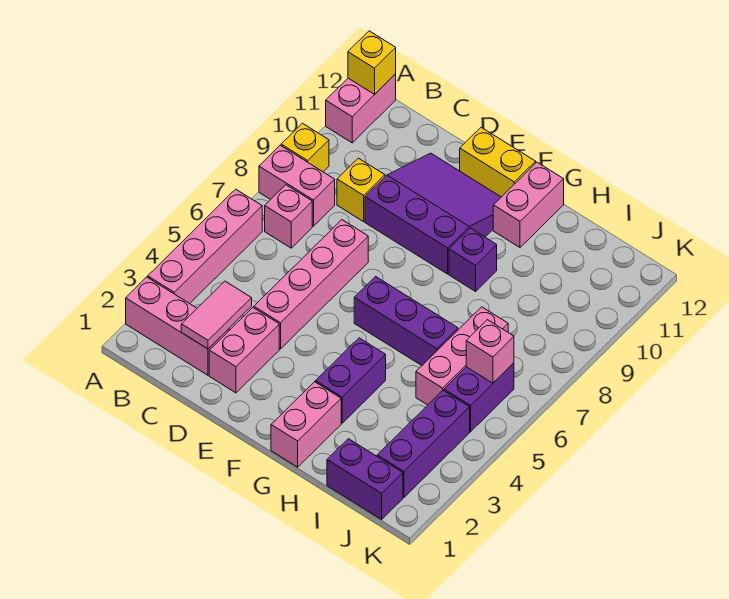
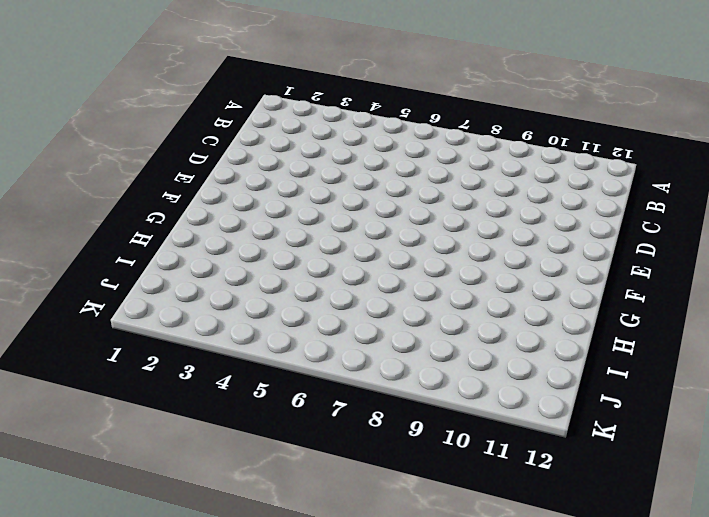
none -> pink brick A2:C2 level 1
none -> pink brick A3:A6 level 1
none -> pink brick A8:B8 level 1

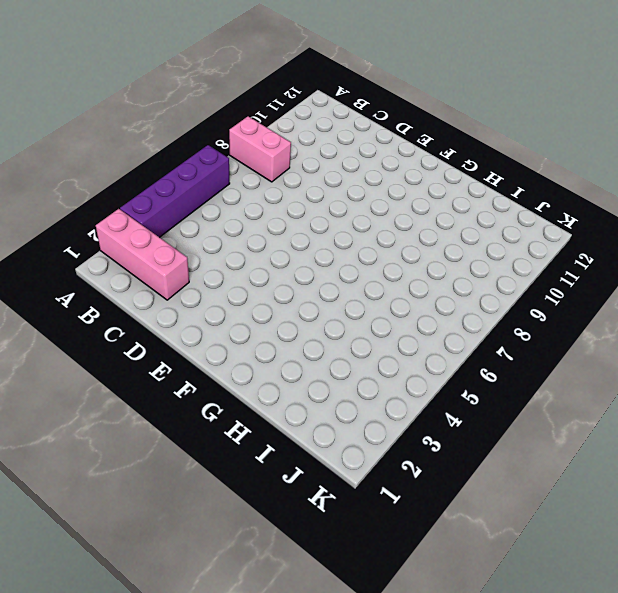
purple brick A3:A6 level 1 -> pink brick A3:A6 level 1
none -> yellow brick A9 level 1
none -> pink brick A11:A12 level 1
none -> pink brick B7 level 1

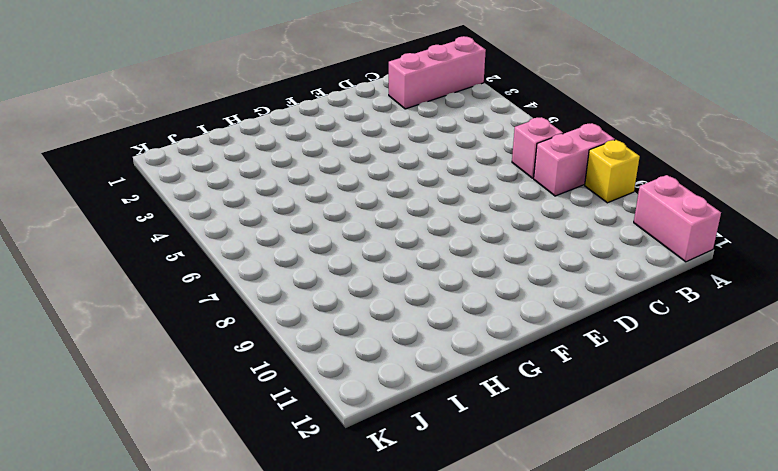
none -> pink brick A3:A6 level 1
none -> yellow brick C9 level 1
none -> pink brick D2:D3 level 1

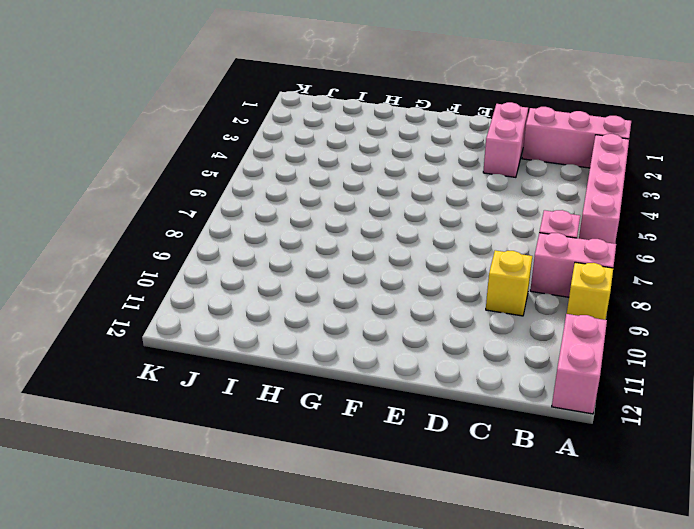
none -> pink brick D4:D7 level 1
none -> purple slope D9:F11 level 1 top 9
none -> yellow brick E12:F12 level 1

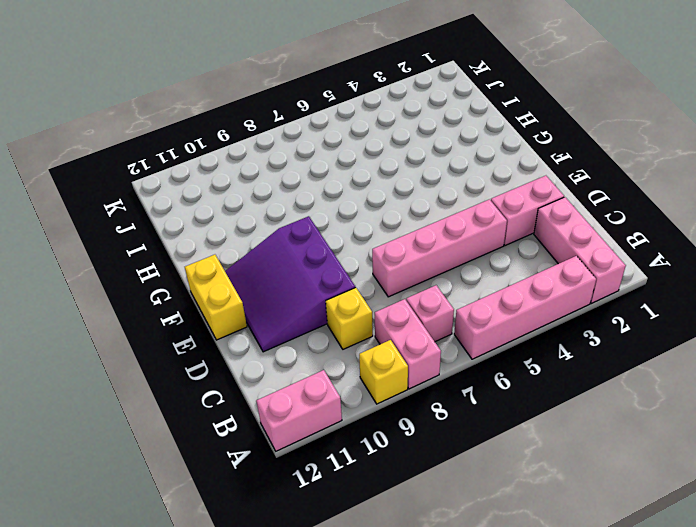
none -> purple brick F6:H6 level 1
none -> pink brick G1:G2 level 1
none -> purple brick G3:G4 level 1

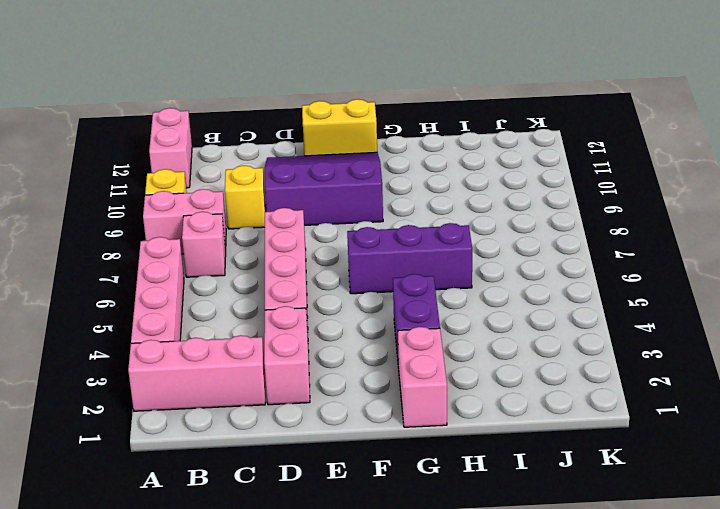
none -> purple brick G9 level 1
none -> pink brick G11:G12 level 1
none -> purple brick I1:J1 level 1

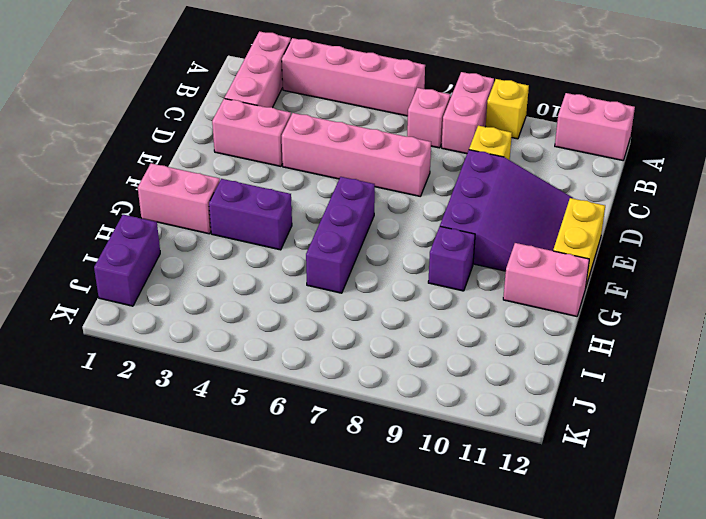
none -> pink brick I5:I7 level 1
none -> purple brick J2:J4 level 1
none -> purple brick J5:J6 level 1

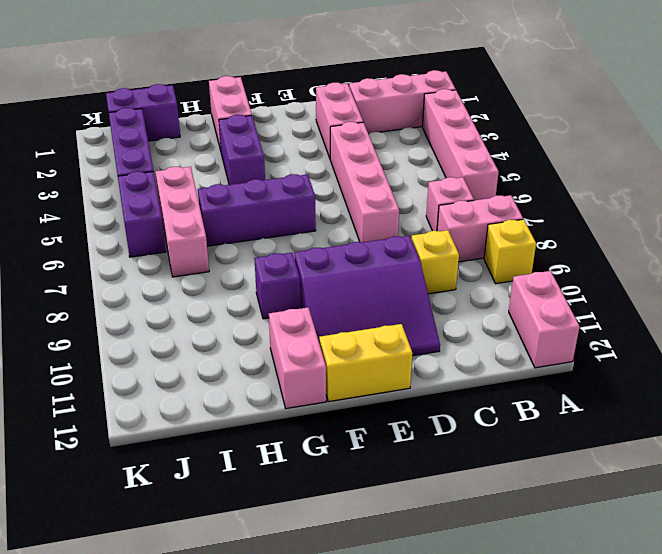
none -> yellow brick A12 level 2
none -> pink tile C2:C3 level 2
none -> pink brick J6 level 2

